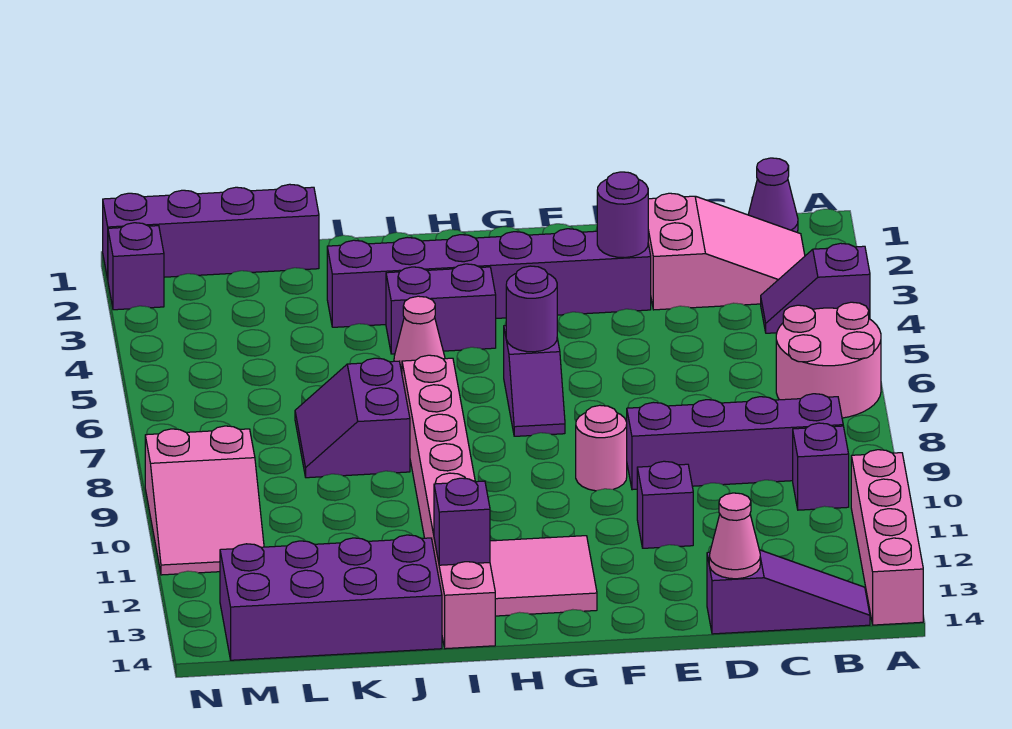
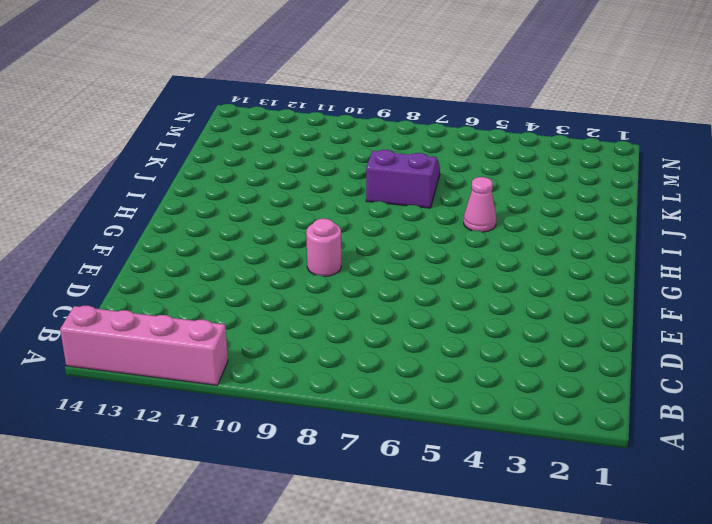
none -> purple slope A4:B4 level 1 top A
none -> pink round brick A6:B7 level 1
none -> purple cone B1 level 1

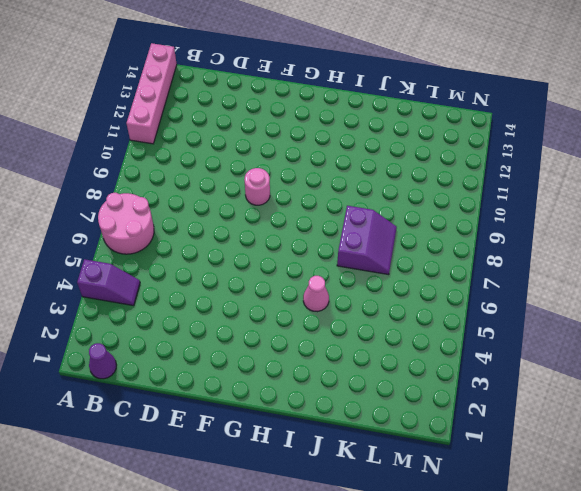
none -> pink slope B2:D3 level 1 top D
none -> purple brick B9:E9 level 1
none -> purple brick B10 level 1

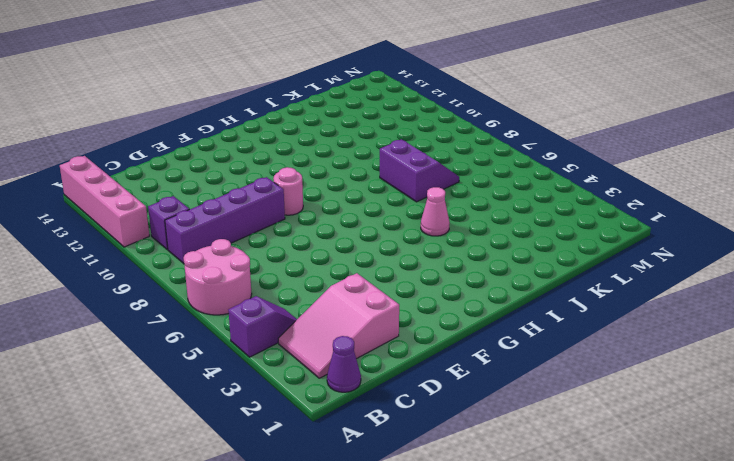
none -> purple slope B14:D14 level 1 top D
none -> purple brick E3:J3 level 1
none -> purple brick E11 level 1

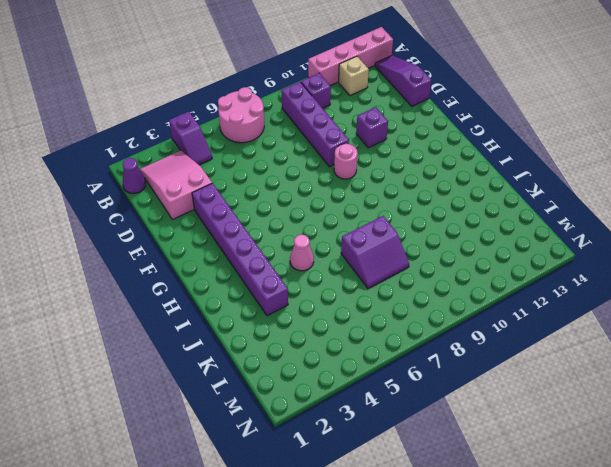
tan brick B12 level 1 -> none
none -> purple slope G6:G7 level 1 top 6
none -> pink tile G12:H13 level 1
none -> purple brick H4:I4 level 1

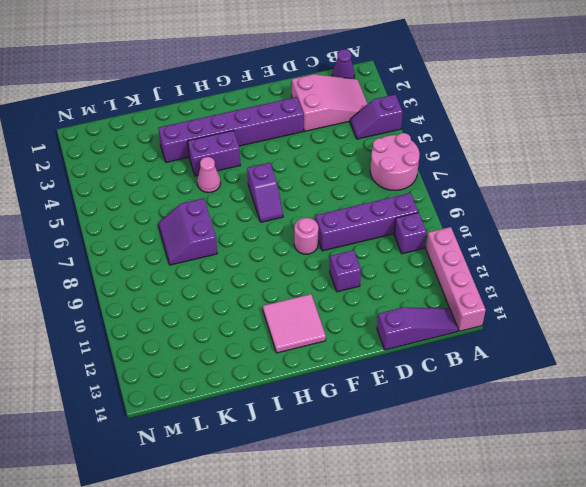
none -> pink brick I7:I14 level 1
none -> purple brick J13:M14 level 1
none -> purple brick K1:N1 level 1

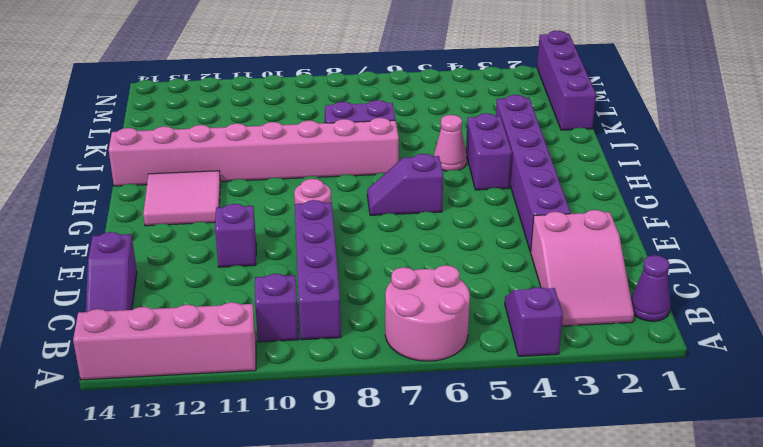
none -> purple brick J13:M14 level 1
none -> pink slope M9:N11 level 1 top 9
none -> purple brick N2 level 1

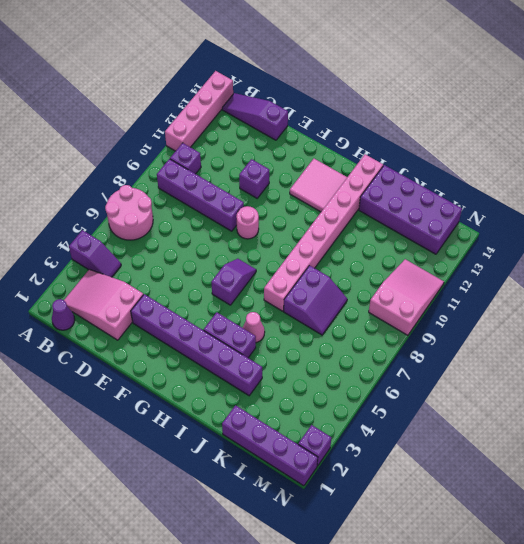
none -> pink cone D14 level 2
none -> purple round brick E3 level 2
none -> purple round brick G6 level 2

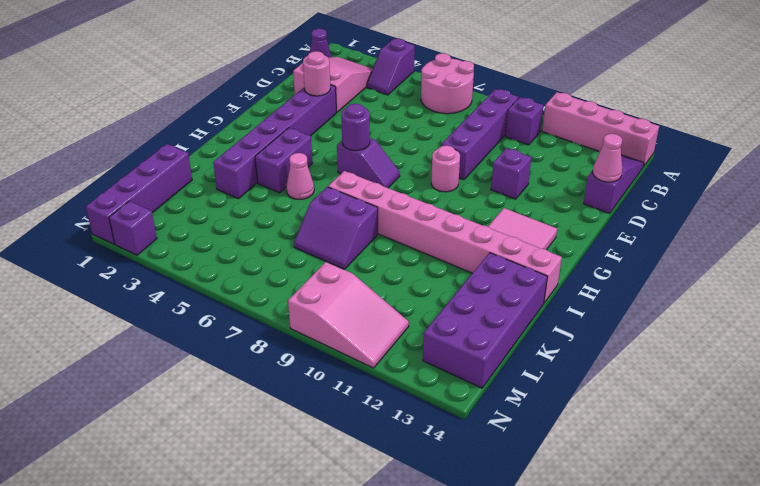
pink round brick E3 level 2 -> purple round brick E3 level 2
none -> purple brick I13 level 2

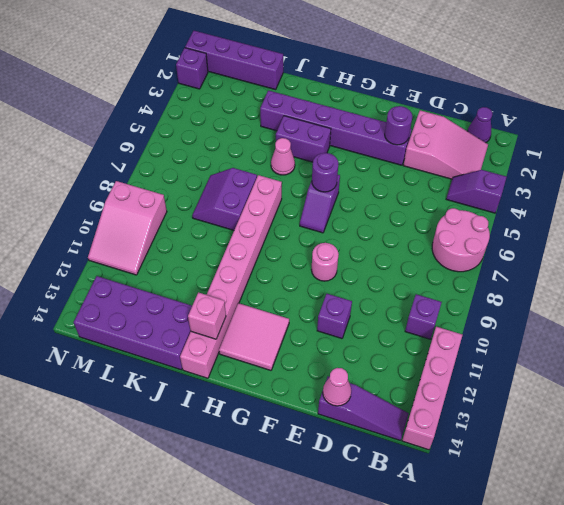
pink brick I13 level 2 -> purple brick I13 level 2
none -> purple brick B9:E9 level 1

